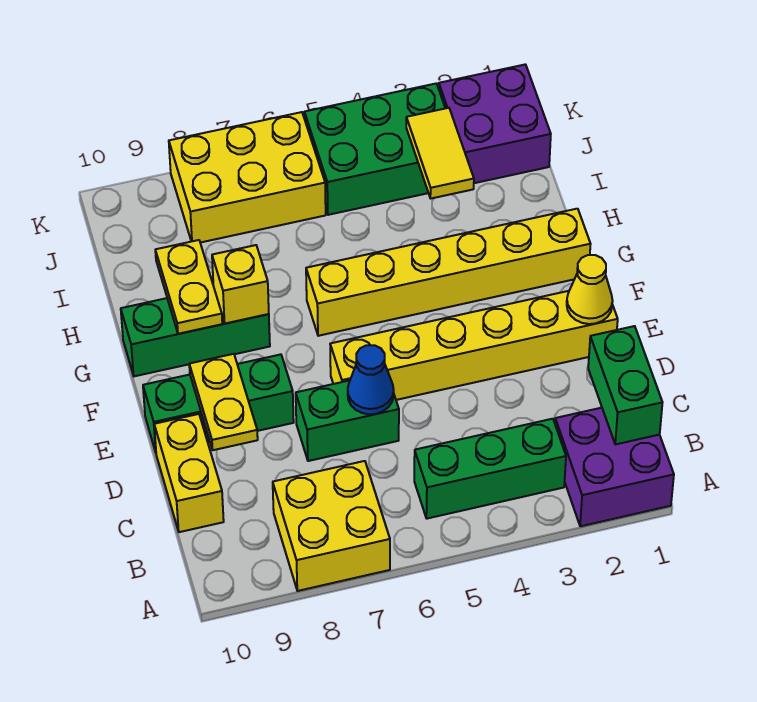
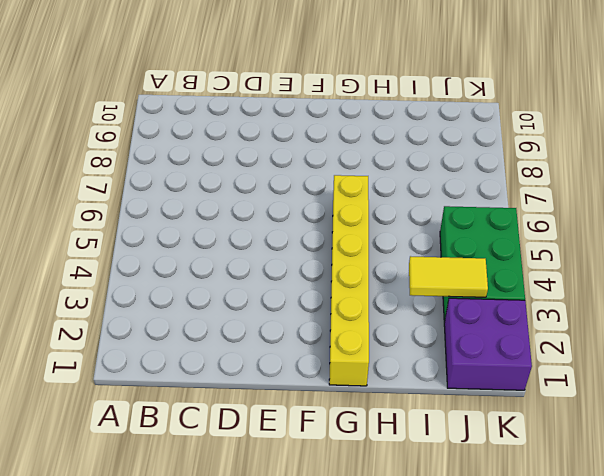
none -> purple brick A1:B2 level 1
none -> yellow brick A7:B8 level 1
none -> green brick B3:B5 level 1

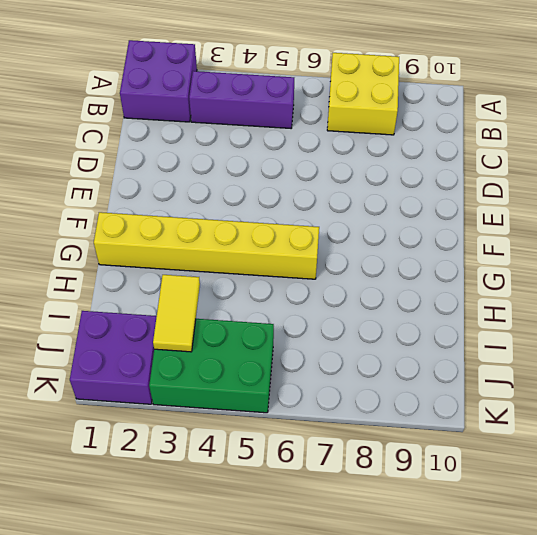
purple brick B3:B5 level 1 -> green brick B3:B5 level 1
none -> yellow brick C10:D10 level 1
none -> green brick D6:D7 level 1
none -> yellow brick E1:E6 level 1

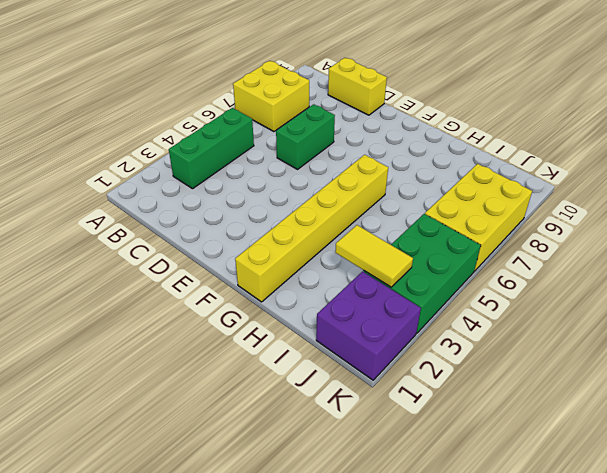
none -> purple brick A1:B2 level 1
none -> yellow brick E1:E6 level 1
none -> green brick E8:E10 level 1

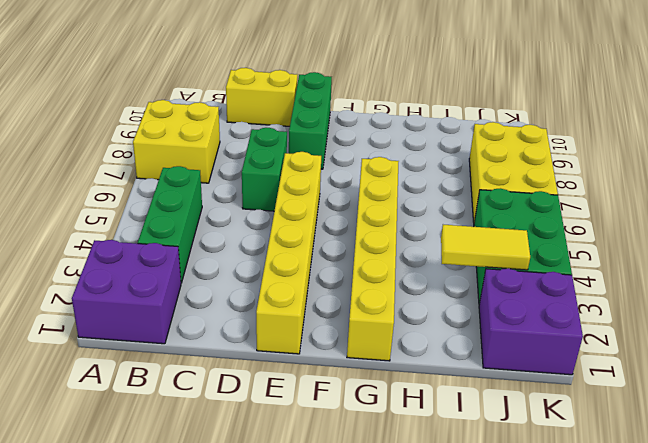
none -> green brick G8:G10 level 1
none -> green brick B1:C1 level 2
none -> blue cone D6 level 2

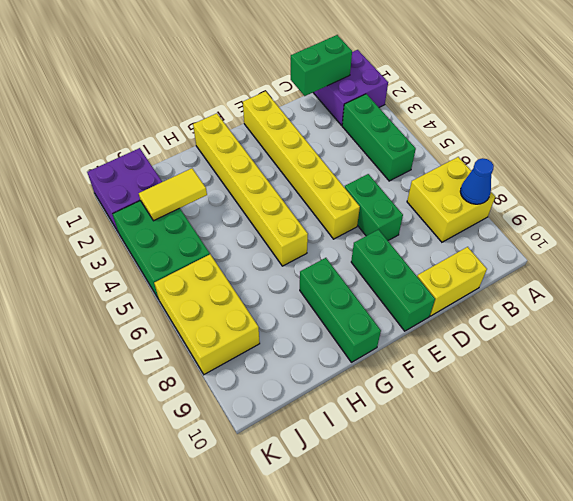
blue cone A8 level 2 -> blue cone D6 level 2
none -> yellow plate D9:E9 level 2
none -> yellow cone E1 level 2
none -> yellow brick G8 level 2

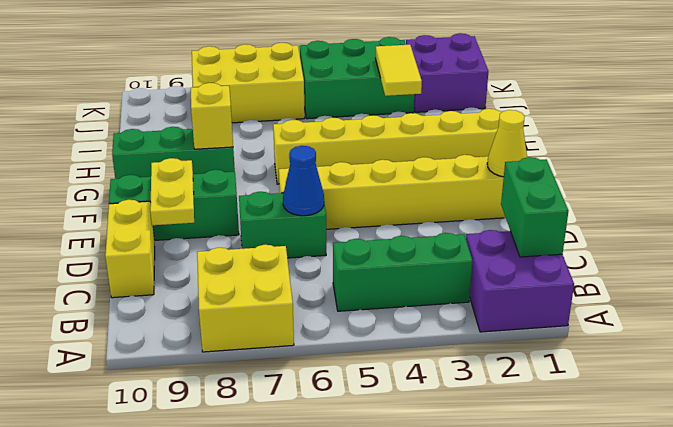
none -> yellow plate G9:H9 level 2

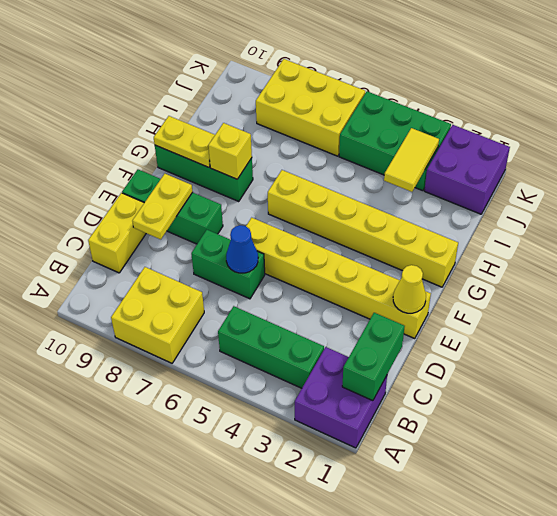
yellow plate G9:G10 level 2 -> yellow plate G9:H9 level 2

